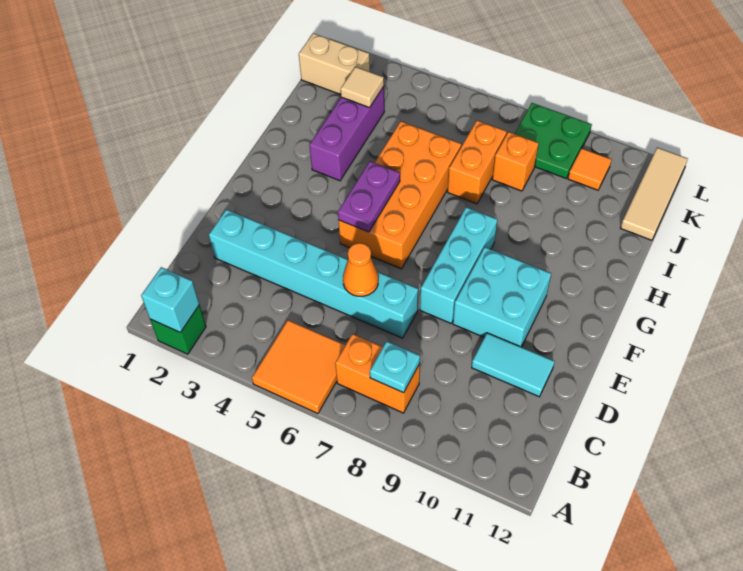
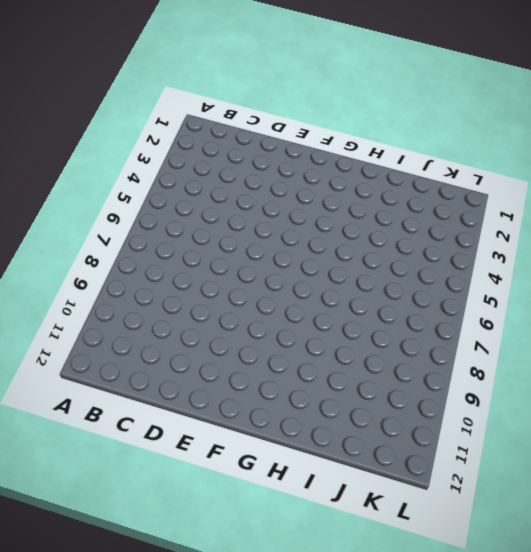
none -> green brick A2 level 1
none -> orange tile A5:B6 level 1
none -> orange brick B7:B8 level 1

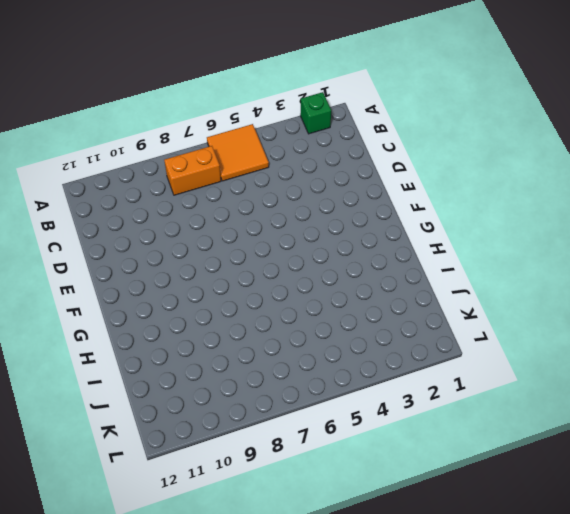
none -> cyan brick D2:D7 level 1
none -> cyan tile D10:D11 level 1
none -> cyan brick E8:G8 level 1

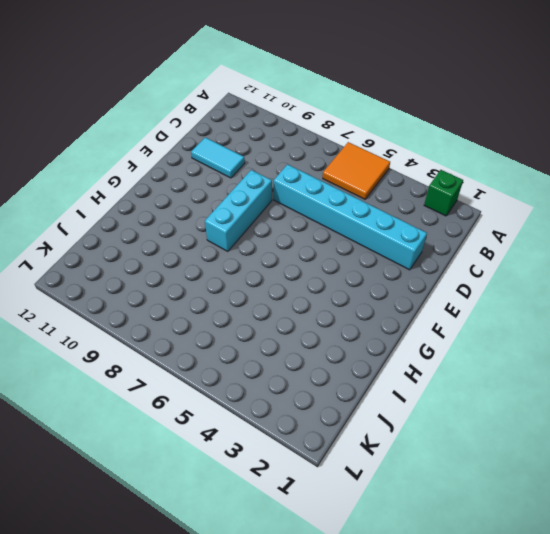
none -> orange brick B7:B8 level 1
none -> cyan brick E9:F10 level 1
none -> orange brick F5:I6 level 1

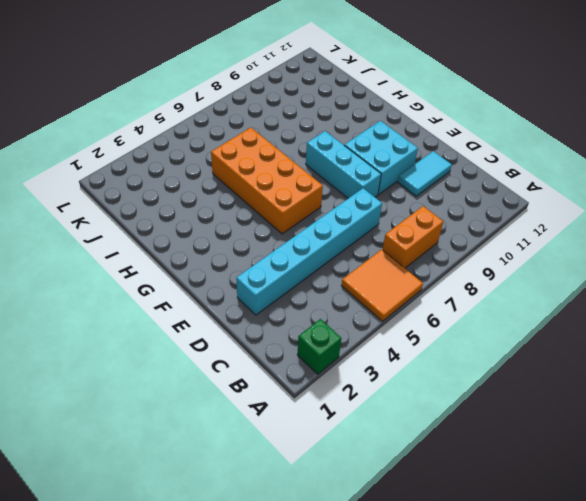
none -> purple brick H3:J3 level 1
none -> orange brick I7:J7 level 1
none -> orange brick J8 level 1

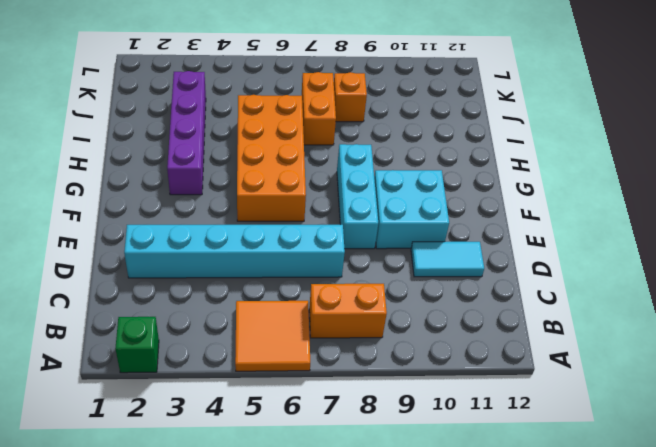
purple brick G3:J3 level 1 -> purple brick H3:J3 level 1
none -> tan tile J12:L12 level 1
none -> tan brick K1:K2 level 1
none -> green plate K8:L9 level 1

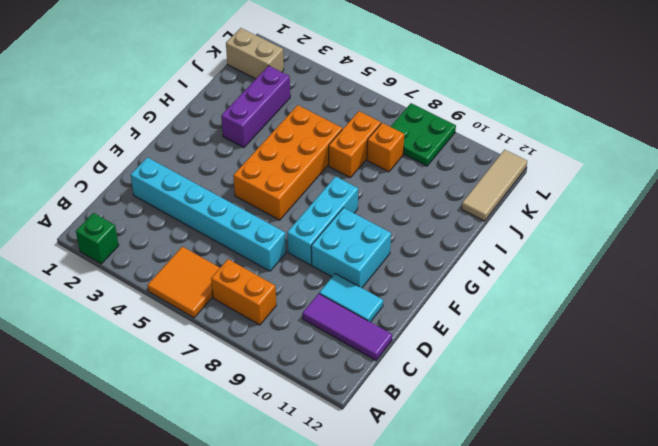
purple tile C10:C12 level 1 -> none
none -> orange tile K10 level 1
none -> cyan brick A2 level 2
none -> cyan plate B8 level 2

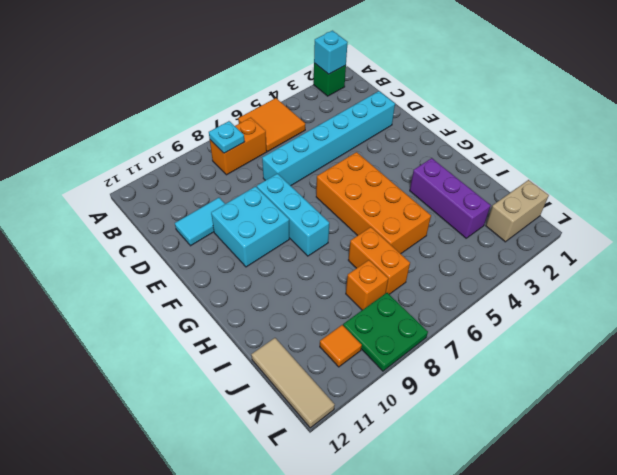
none -> orange cone D6 level 2
none -> purple plate F5:G5 level 2
none -> tan tile J3 level 2

